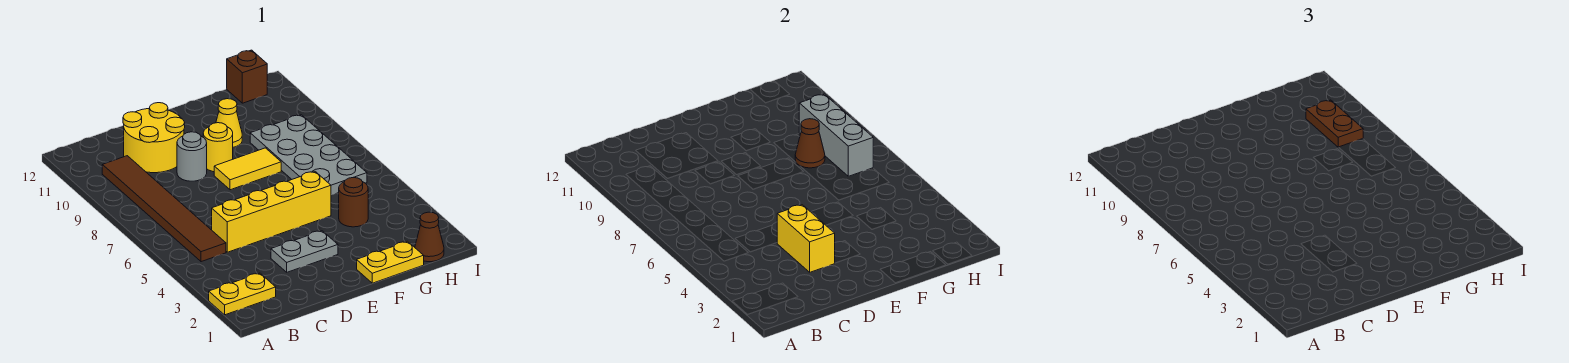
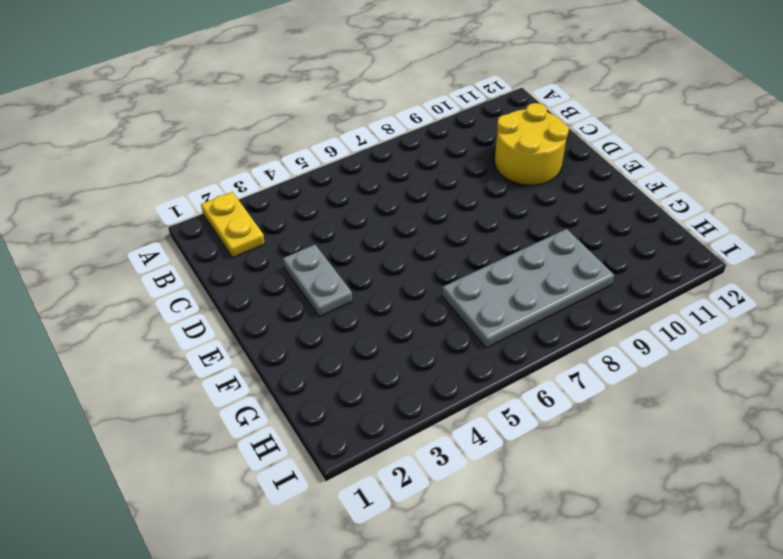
none -> brown tile B5:B10 level 1
none -> yellow brick C5:F5 level 1
none -> grey round brick D9 level 1

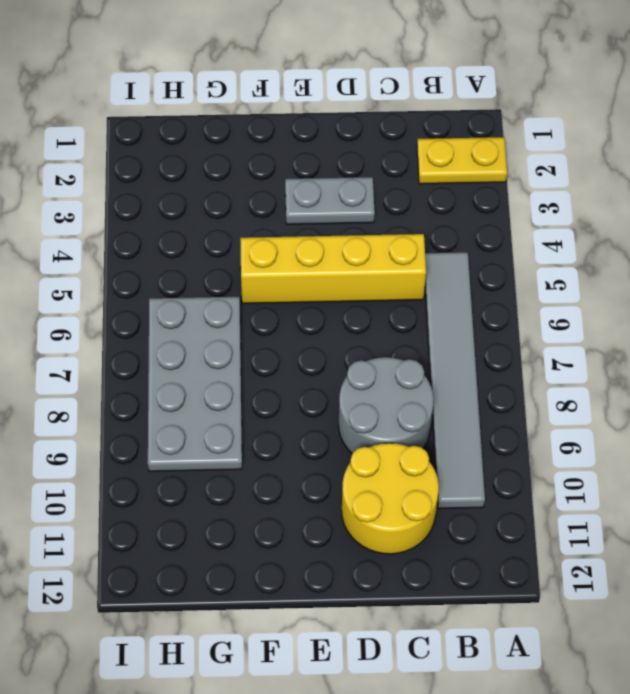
grey tile B5:B10 level 1 -> brown tile B5:B10 level 1
grey round brick C8:D9 level 1 -> grey round brick D9 level 1
none -> yellow tile E8:F8 level 1
none -> yellow round brick E9 level 1
none -> yellow plate F1:G1 level 1

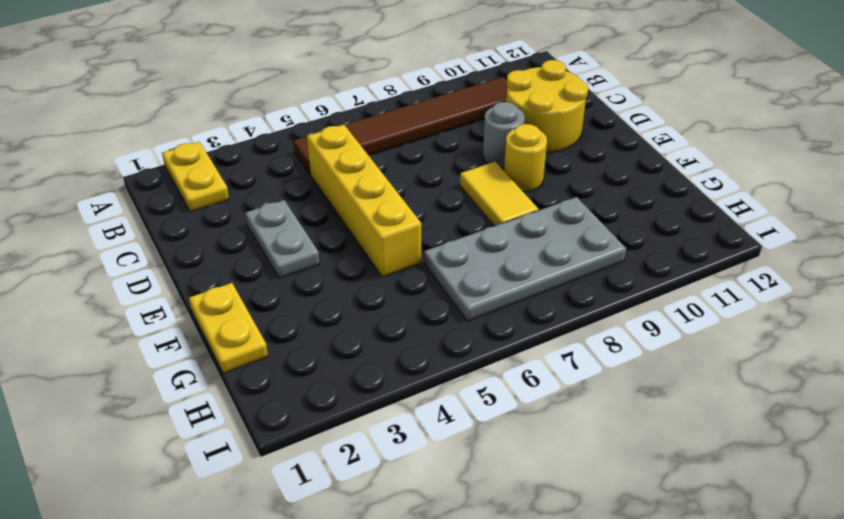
none -> yellow cone F10 level 1
none -> brown round brick G4 level 1
none -> brown cone H1 level 1

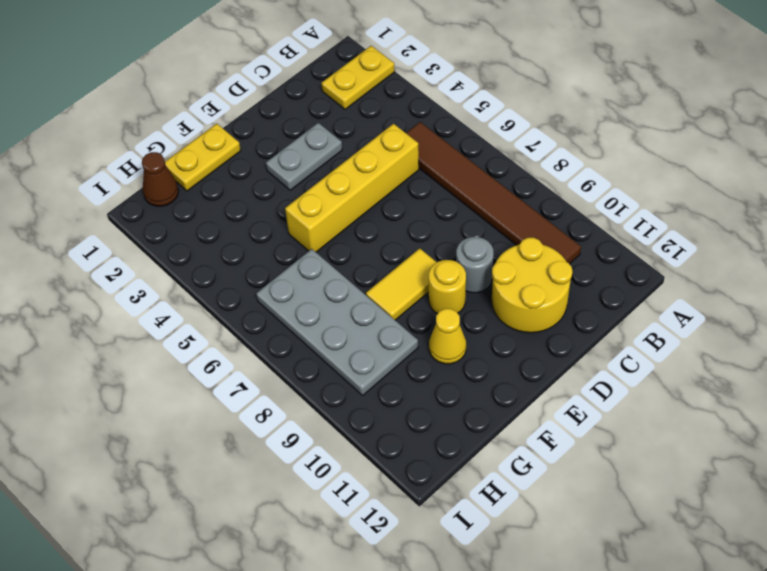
none -> brown round brick G4 level 1
none -> brown brick H12 level 1
none -> yellow brick D3:D4 level 2

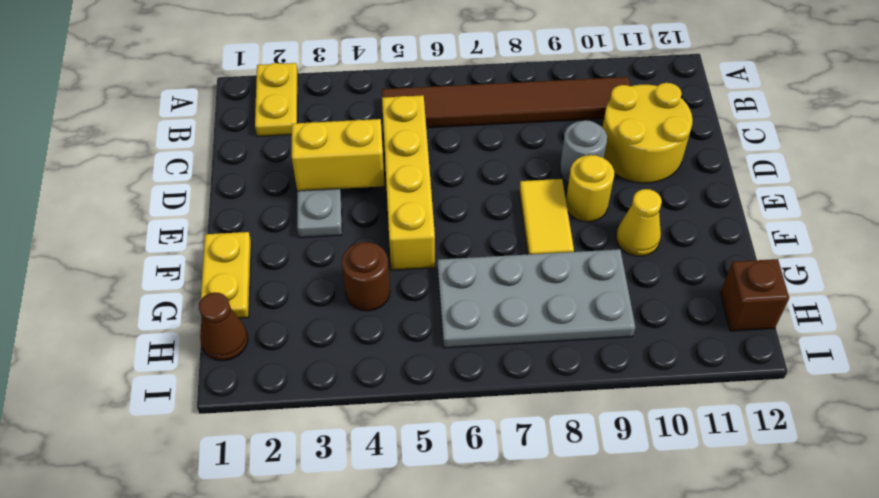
none -> brown cone G8 level 2
none -> grey brick H7:H9 level 2
none -> brown plate H9:H10 level 3

